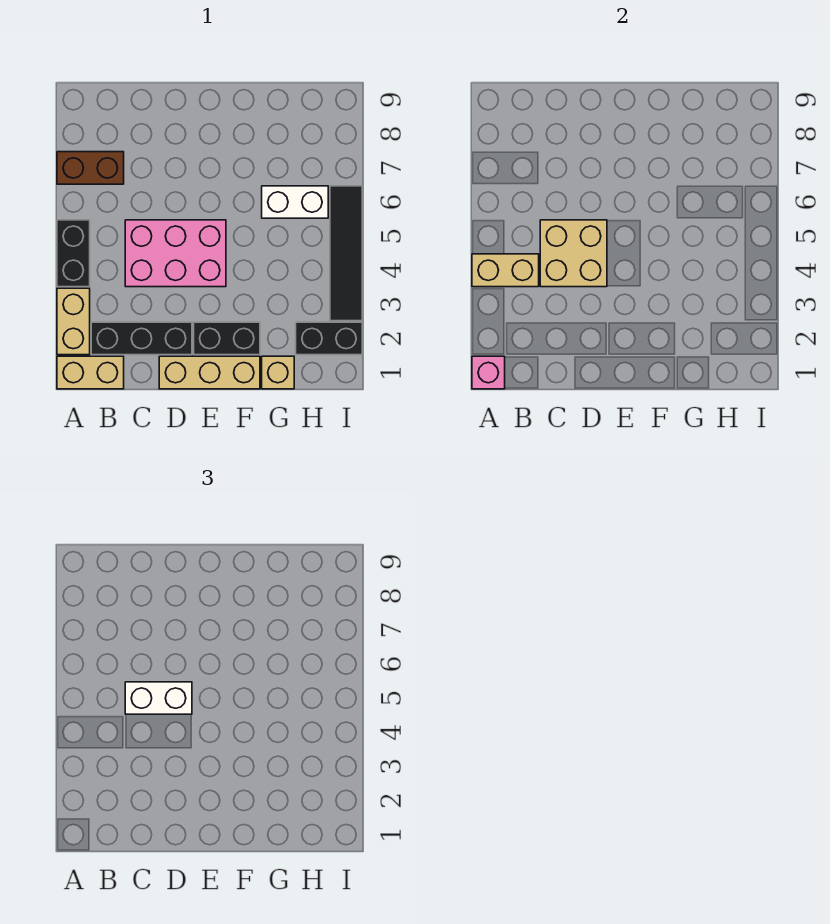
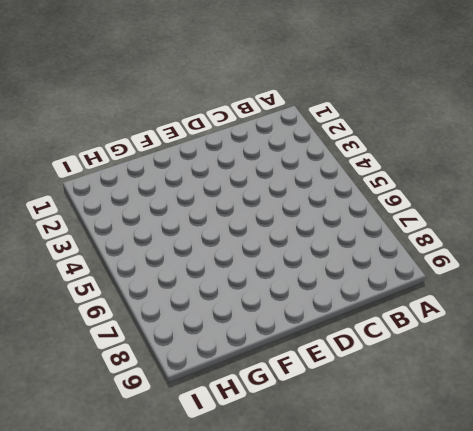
none -> tan brick A1:B1 level 1
none -> tan brick A2:A3 level 1
none -> black brick A4:A5 level 1

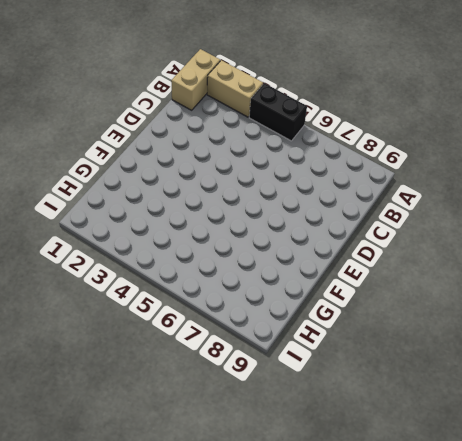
none -> brown brick A7:B7 level 1
none -> black brick B2:D2 level 1
none -> pink brick C4:E5 level 1

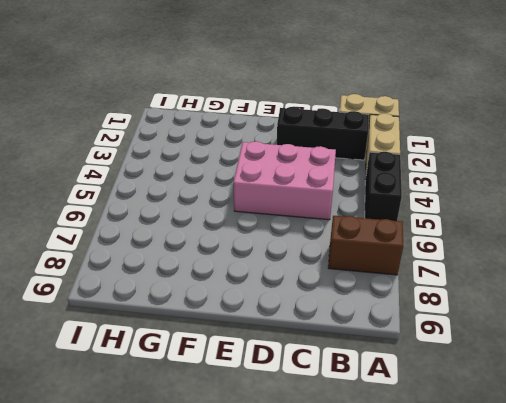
none -> tan brick D1:F1 level 1
none -> black brick E2:F2 level 1
none -> tan brick G1 level 1

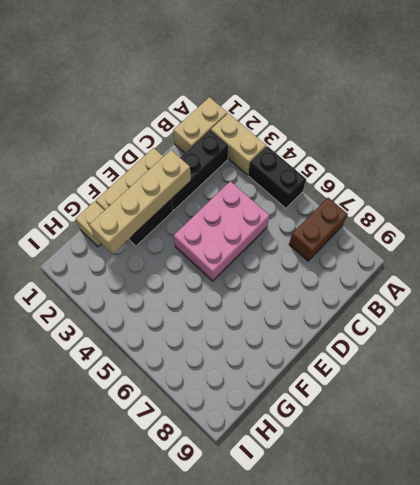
tan brick D2:G2 level 2 -> none
none -> white brick G6:H6 level 1
none -> black brick H2:I2 level 1
none -> black tile I3:I6 level 1

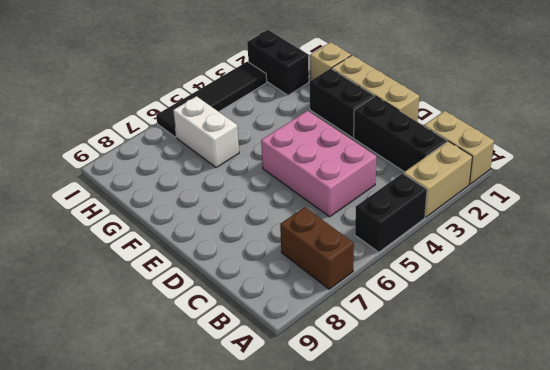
none -> pink brick A1 level 2
none -> tan brick A4:B4 level 2
none -> tan brick C4:D5 level 2

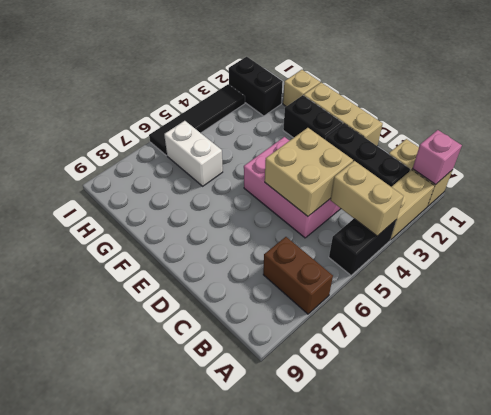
none -> white brick C5:D5 level 3

